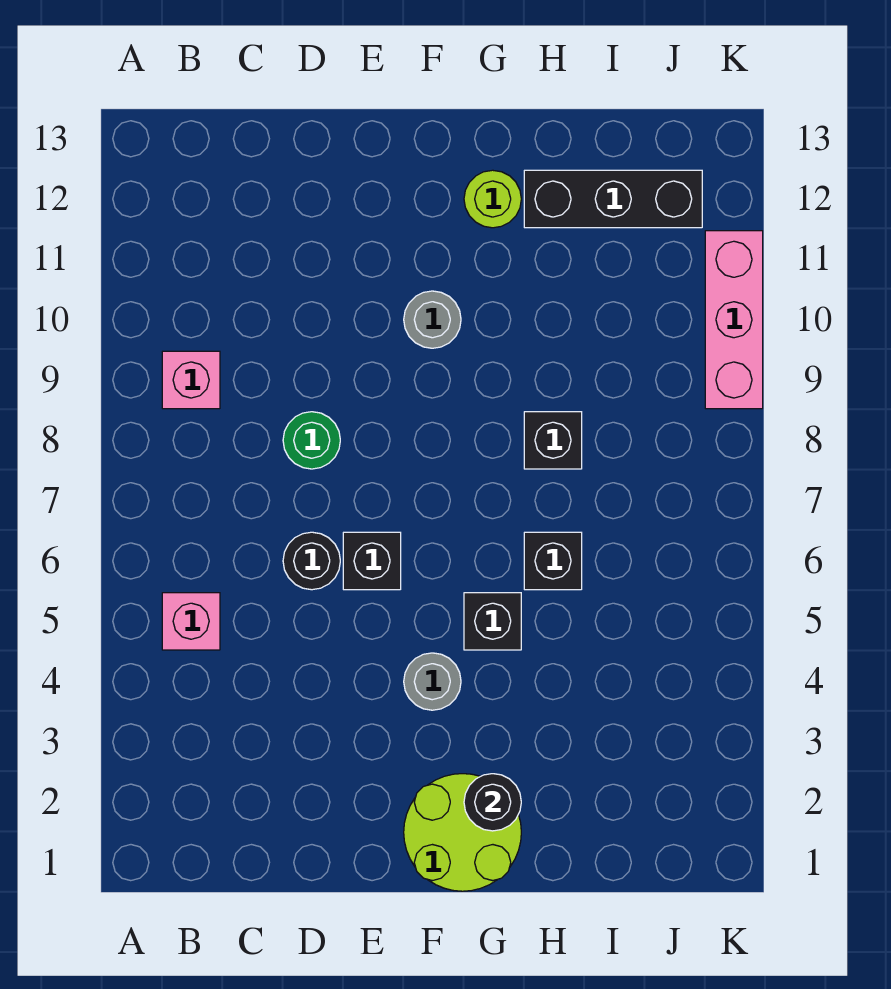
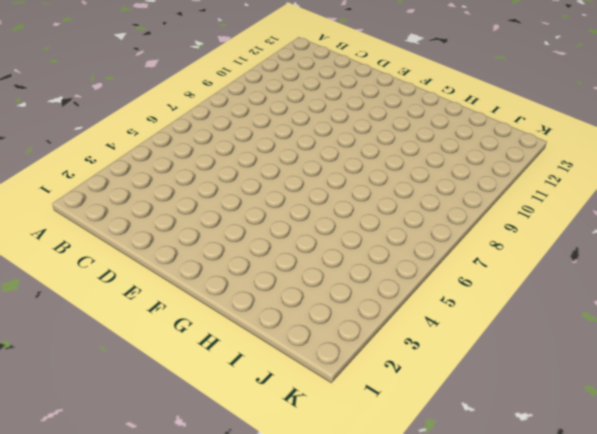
none -> pink brick B5 level 1
none -> pink brick B9 level 1
none -> black round brick D6 level 1

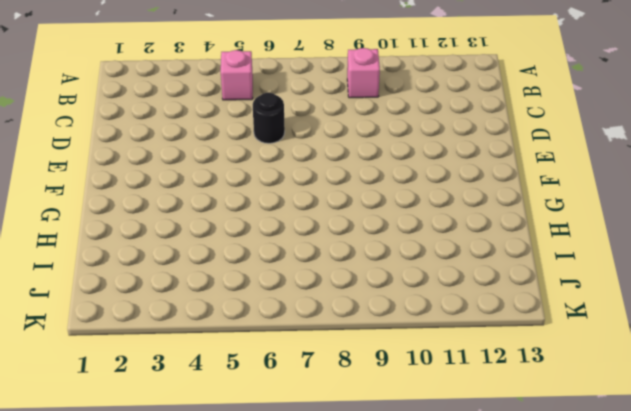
none -> green round brick D8 level 1
none -> black brick E6 level 1
none -> lime round brick F1:G2 level 1

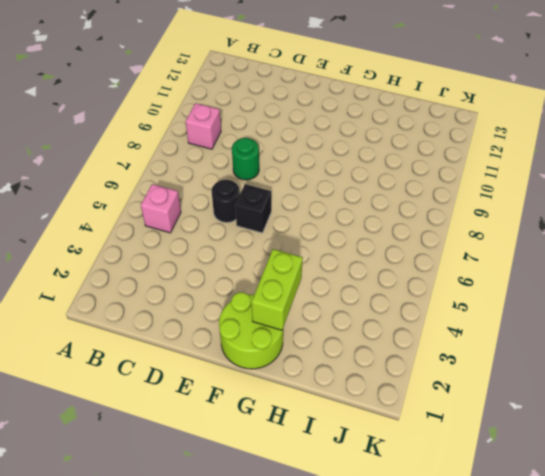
lime brick G2:G3 level 2 -> black round brick G2 level 2
none -> grey round brick F4 level 1
none -> grey round brick F10 level 1
none -> black brick G5 level 1

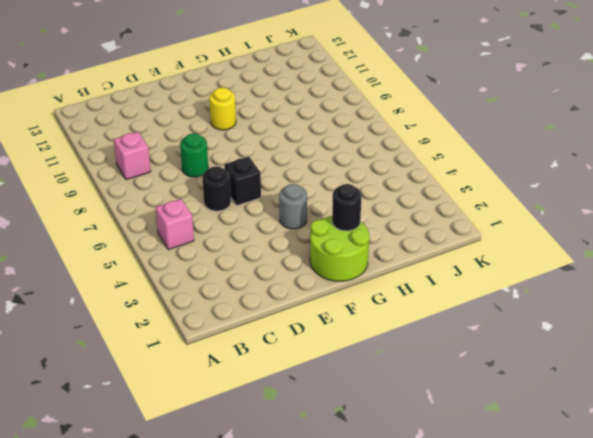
yellow round brick F10 level 1 -> grey round brick F10 level 1
none -> black brick G5 level 1
none -> lime round brick G12 level 1
none -> black brick H6 level 1

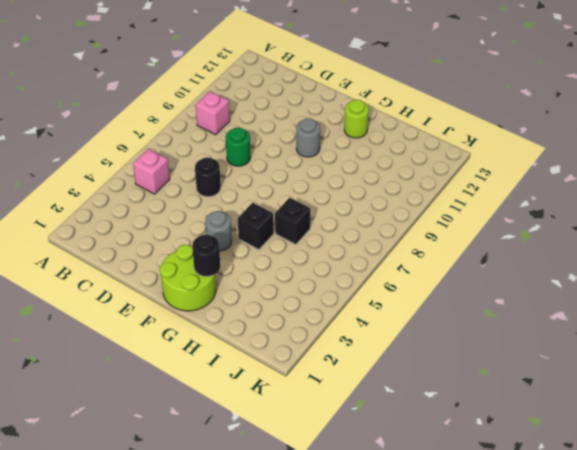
none -> black brick E6 level 1
none -> black brick H8 level 1
none -> black brick H12:J12 level 1

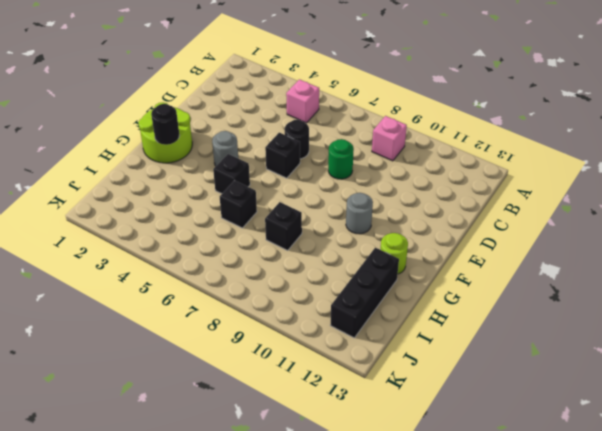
none -> pink brick K9:K11 level 1

